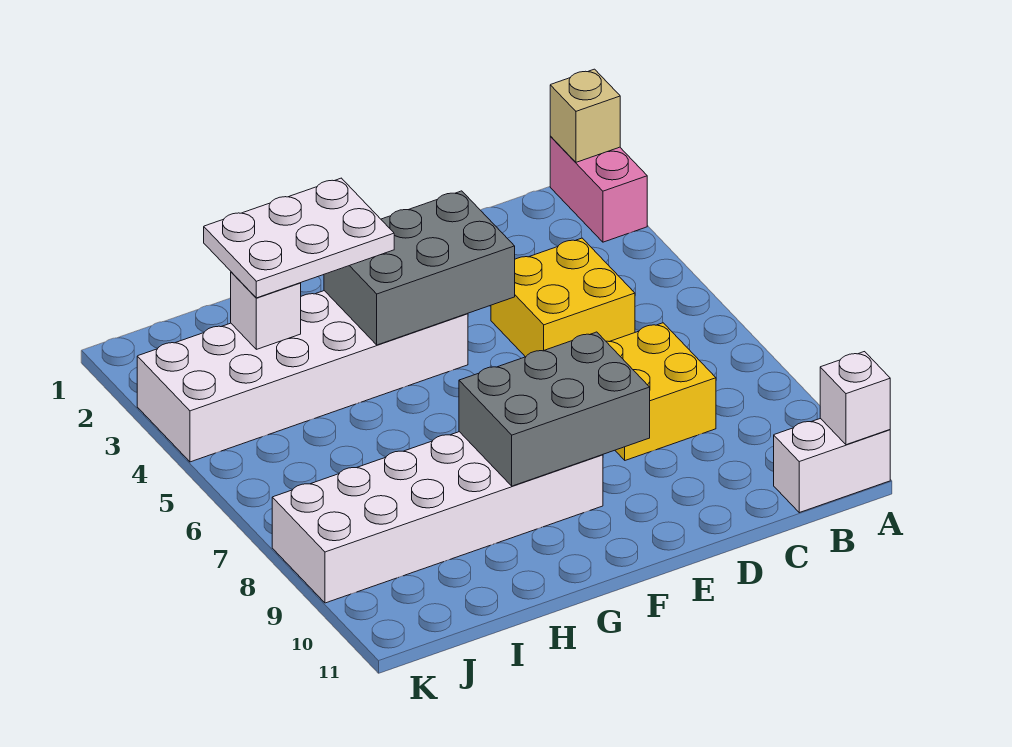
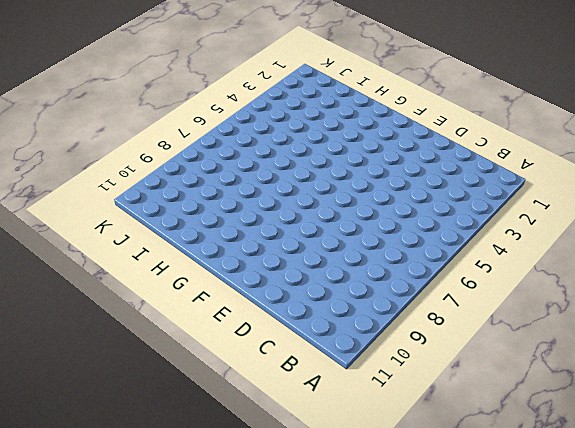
none -> pink brick A1:A2 level 1
none -> white brick A11:B11 level 1
none -> yellow brick C4:D5 level 1

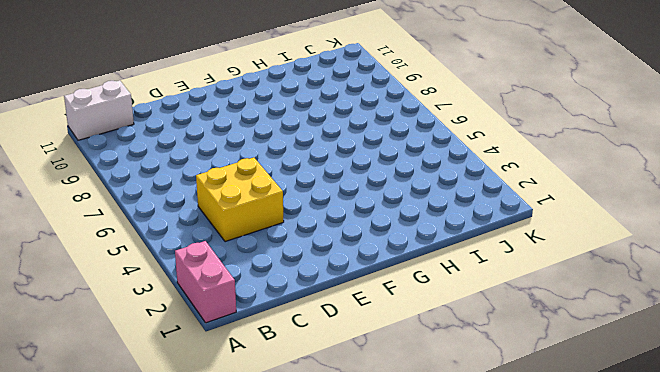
none -> yellow brick C7:D8 level 1
none -> white brick F3:K4 level 1
none -> white brick F8:K9 level 1

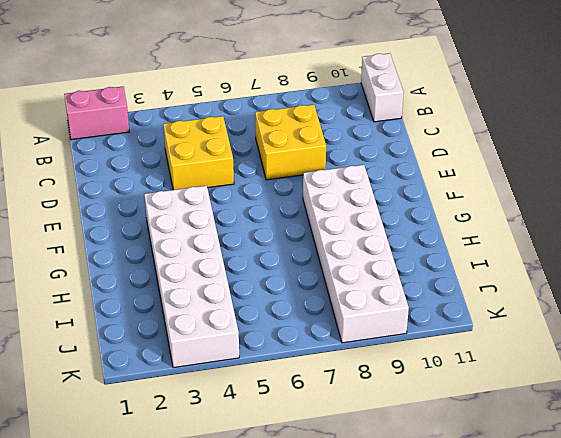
none -> tan brick A1 level 2
none -> white brick A11 level 2
none -> grey brick E3:G4 level 2

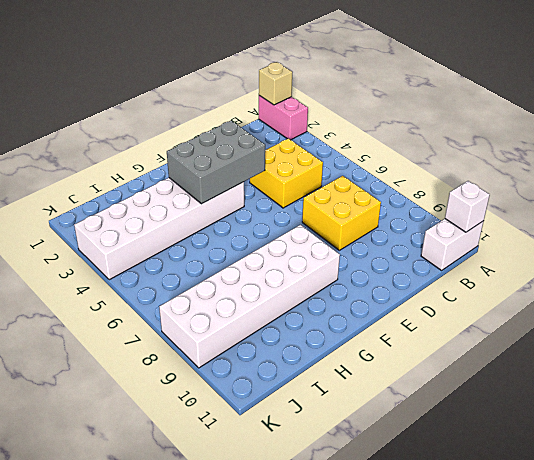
none -> grey brick E8:G9 level 2
none -> white brick I3 level 2
none -> white plate G2:I3 level 3

